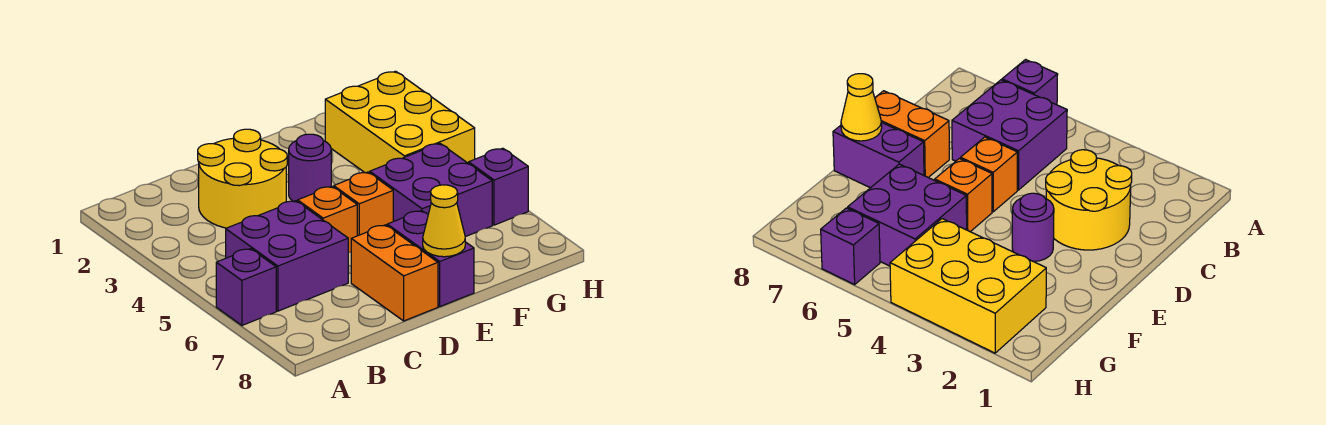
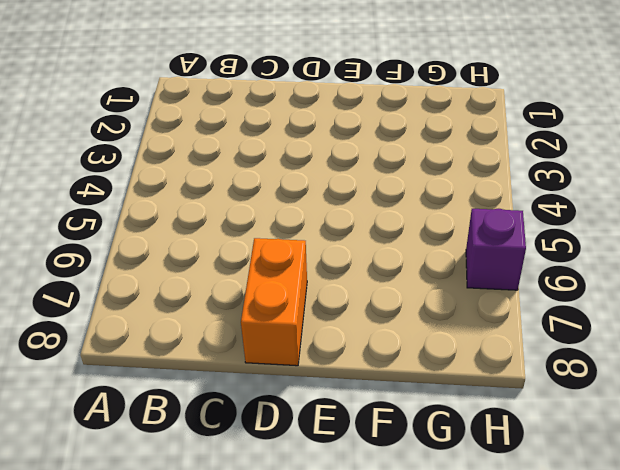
none -> purple brick A6 level 1
none -> purple brick B5:C6 level 1
none -> yellow round brick C2:D3 level 1

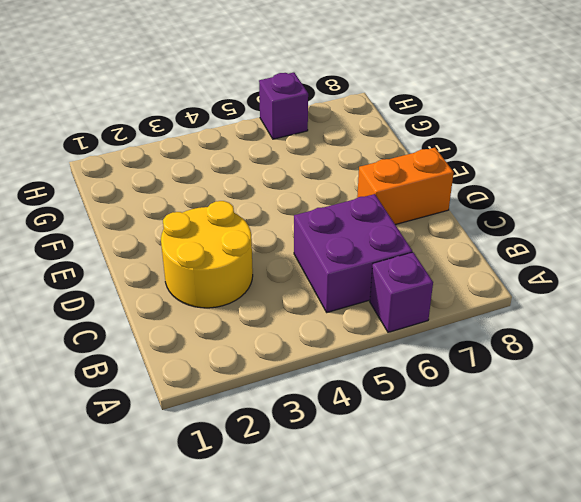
none -> orange brick D5 level 1
none -> purple round brick E3 level 1
none -> orange brick E5 level 1

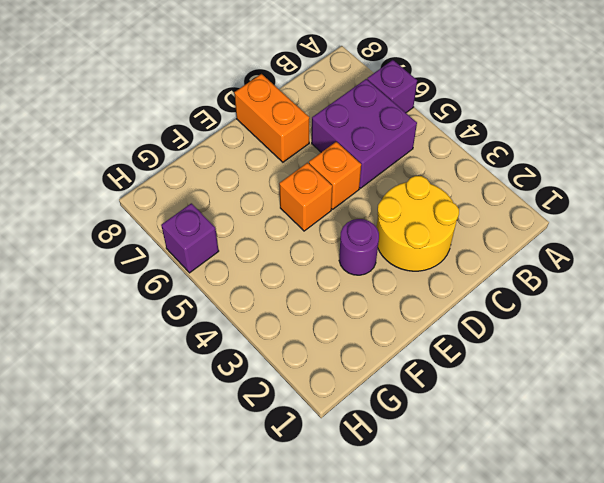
none -> purple brick E7:E8 level 1
none -> purple brick F5:G6 level 1
none -> yellow brick G2:H4 level 1

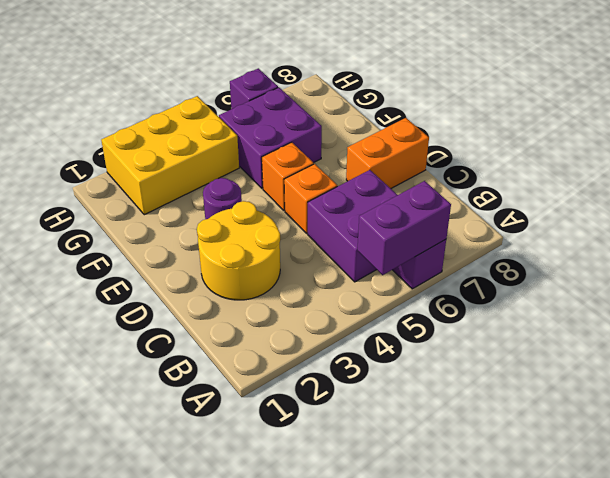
purple brick A5:A6 level 2 -> purple brick E7:E8 level 1
none -> yellow cone E8 level 2

